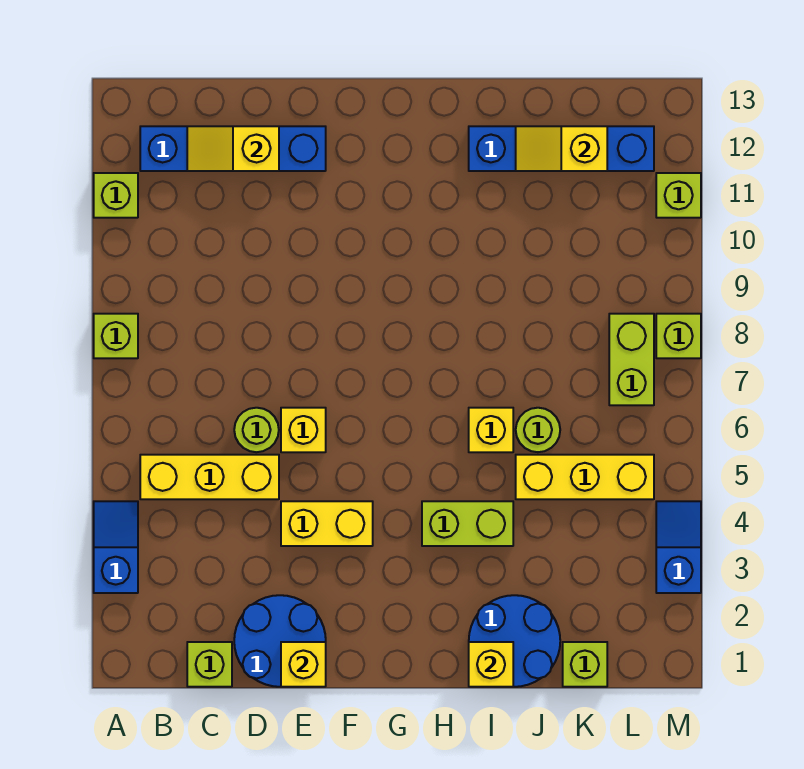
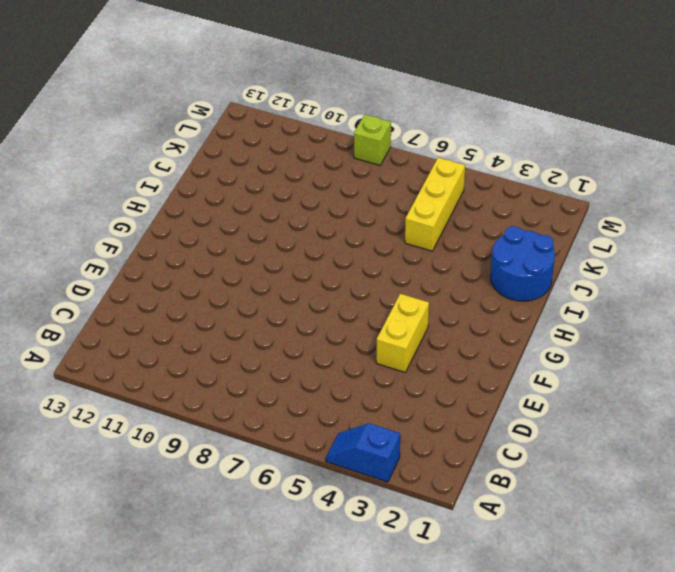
none -> lime brick A8 level 1
none -> lime brick A11 level 1
none -> yellow brick B5:D5 level 1

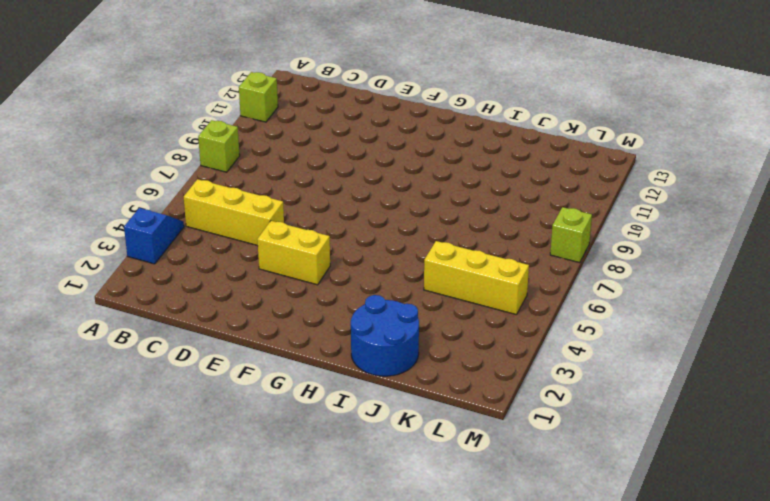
none -> blue brick B12:E12 level 1
none -> lime brick C1 level 1
none -> blue round brick D1:E2 level 1

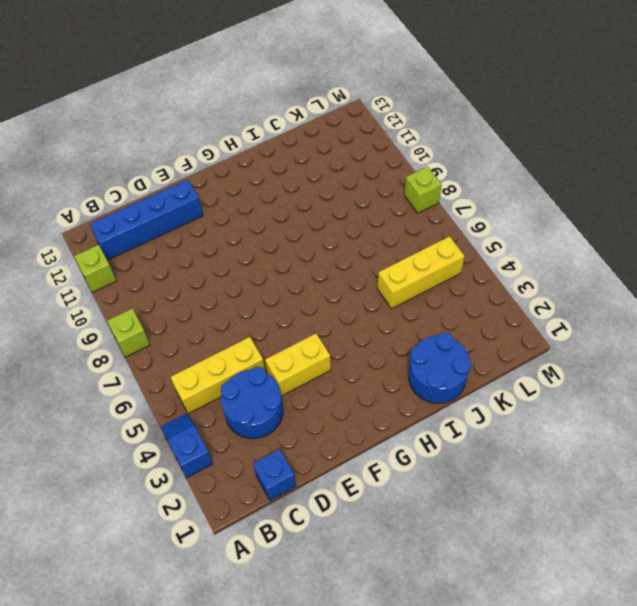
blue brick C1 level 1 -> lime brick C1 level 1
blue round brick C3:D4 level 1 -> blue round brick D1:E2 level 1
none -> lime round brick D6 level 1
none -> yellow brick E6 level 1
none -> lime brick H4:I4 level 1

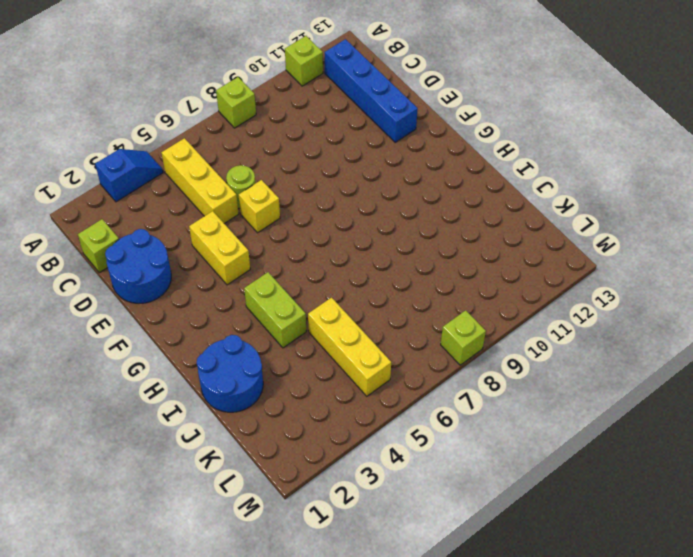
none -> yellow brick I6 level 1
none -> blue brick I12:L12 level 1
none -> lime round brick J6 level 1

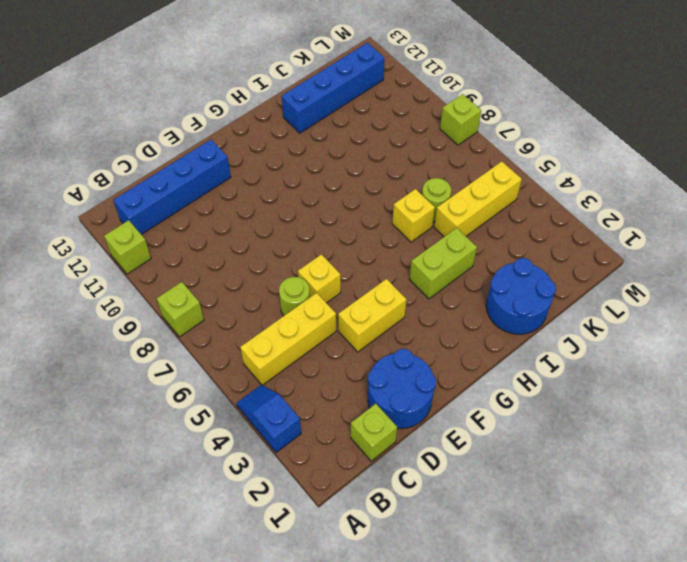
none -> lime brick K1 level 1
none -> lime brick L7:L8 level 1
none -> blue slope M3:M4 level 1 top 3

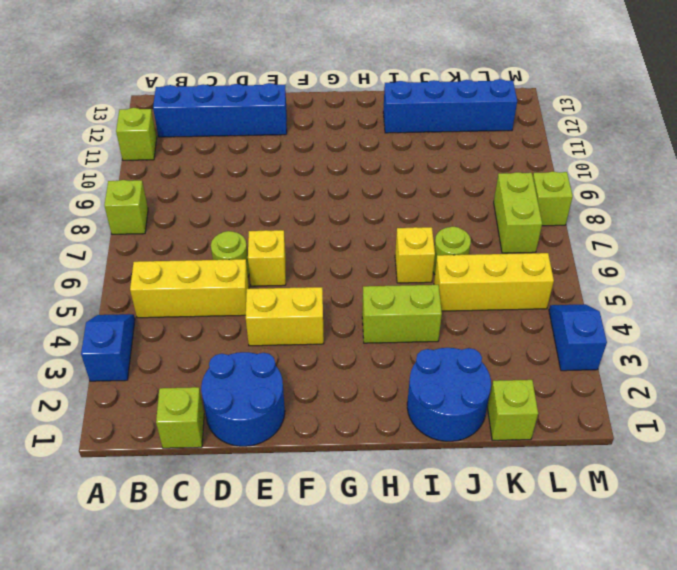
none -> lime brick M11 level 1
none -> yellow slope C12:D12 level 2 top D
none -> yellow brick E1 level 2

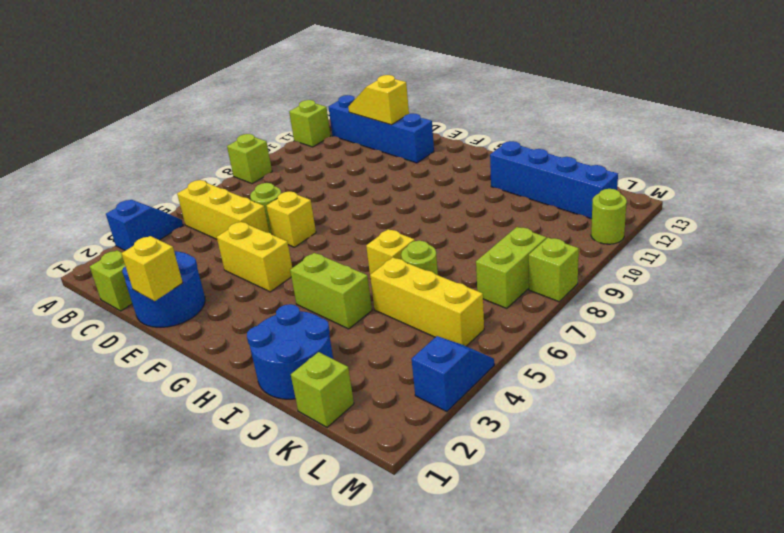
lime round brick M11 level 1 -> lime brick M11 level 1
none -> yellow brick I1 level 2
none -> yellow slope J12:K12 level 2 top K

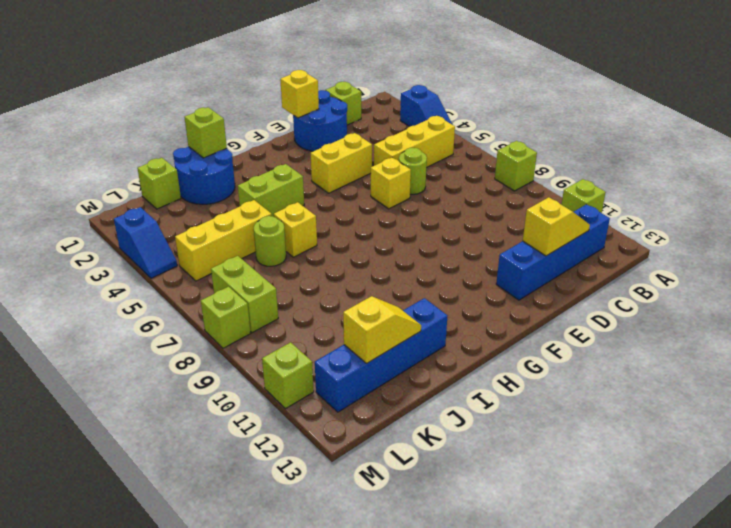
lime brick I1 level 2 -> yellow brick I1 level 2

